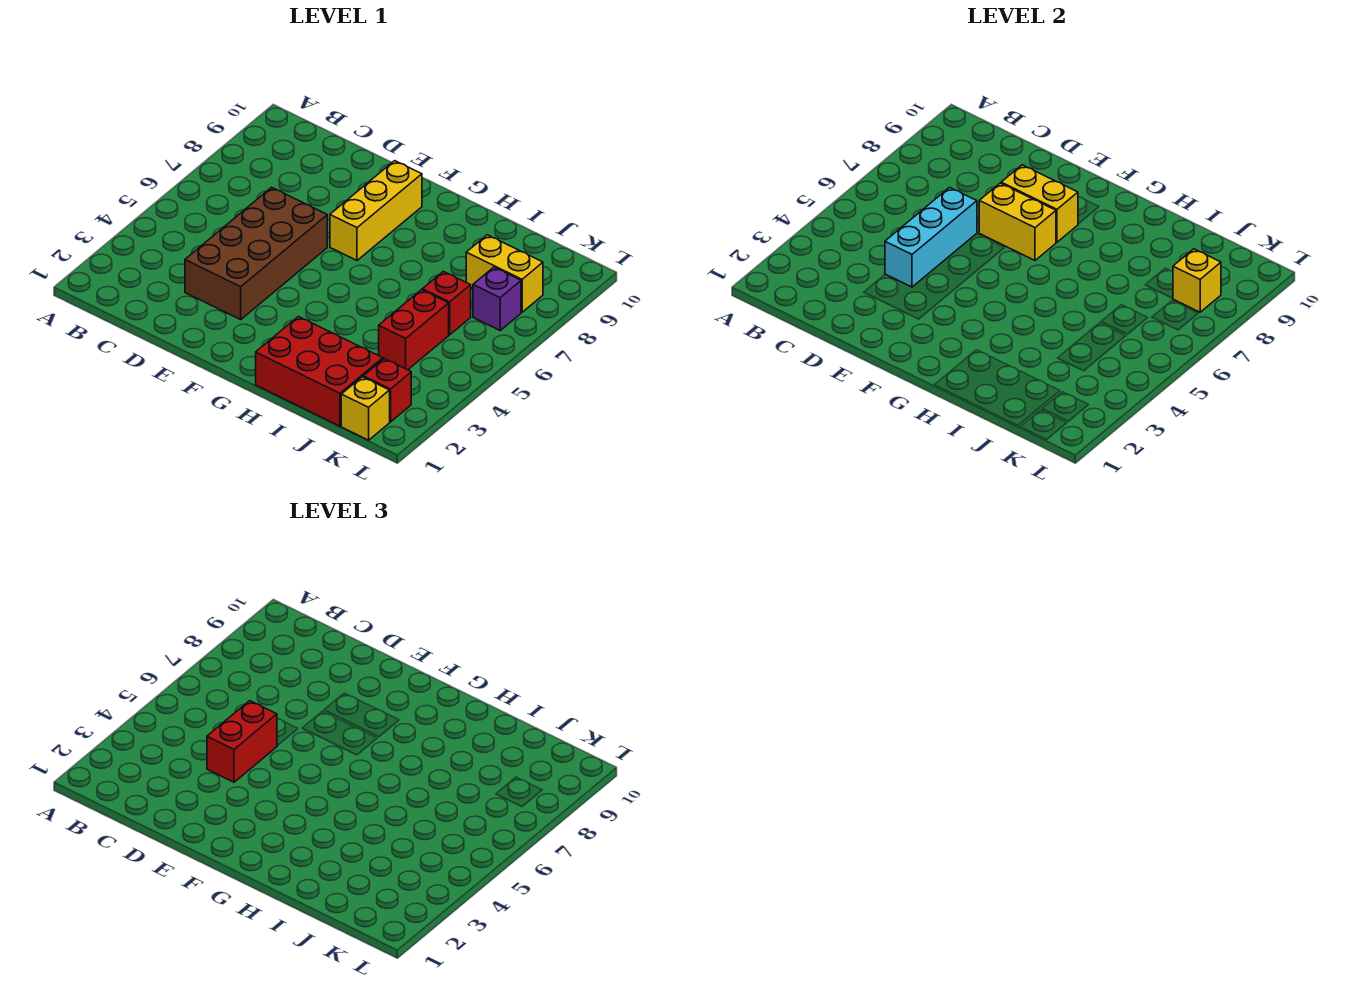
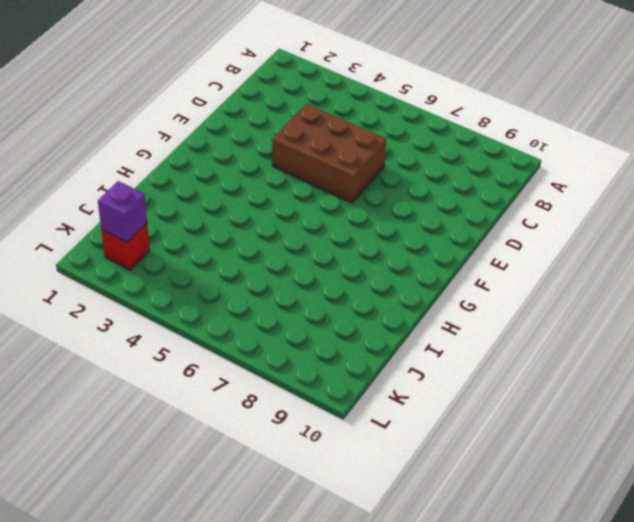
brown brick D4:E6 level 1 -> brown brick D3:E6 level 1
purple brick K2 level 2 -> purple brick K7 level 1
none -> yellow brick F7:F9 level 1
none -> red brick H1:J2 level 1
none -> red brick J4:J5 level 1

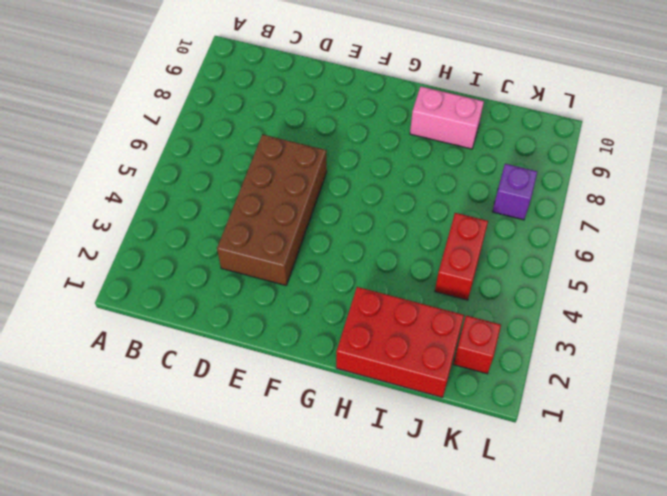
pink brick H9:I9 level 1 -> none
none -> yellow brick F7:F9 level 1
none -> red brick J6 level 1
none -> yellow brick J8:K8 level 1

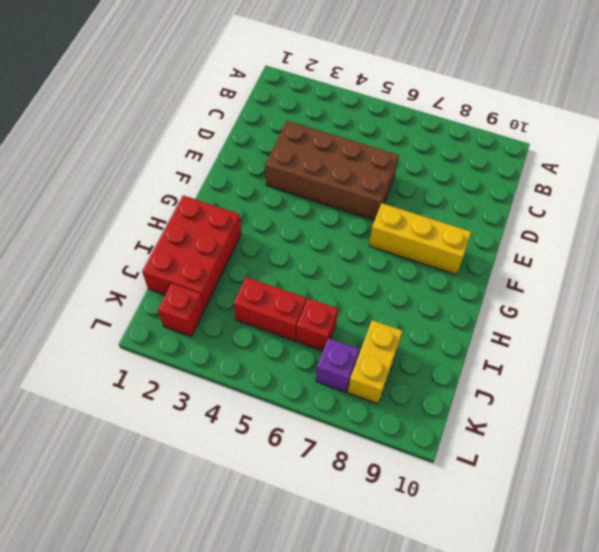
none -> yellow brick K1 level 1
none -> cyan brick D4:D6 level 2
none -> yellow brick E7:F7 level 2

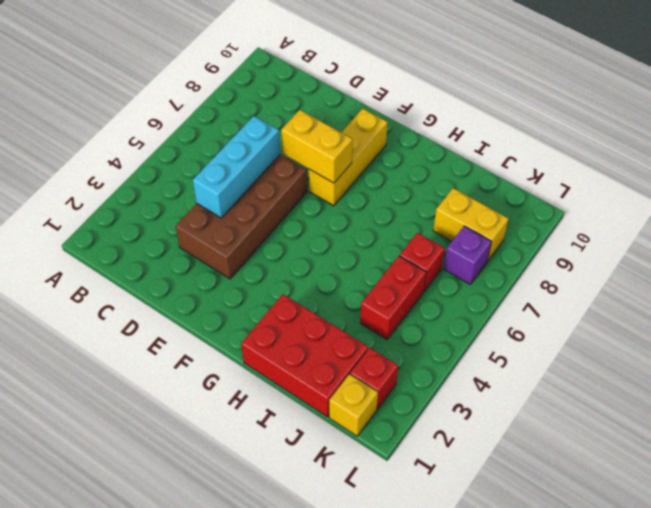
none -> yellow brick E8:F8 level 2
none -> yellow brick K8 level 2
none -> red brick D4:D5 level 3

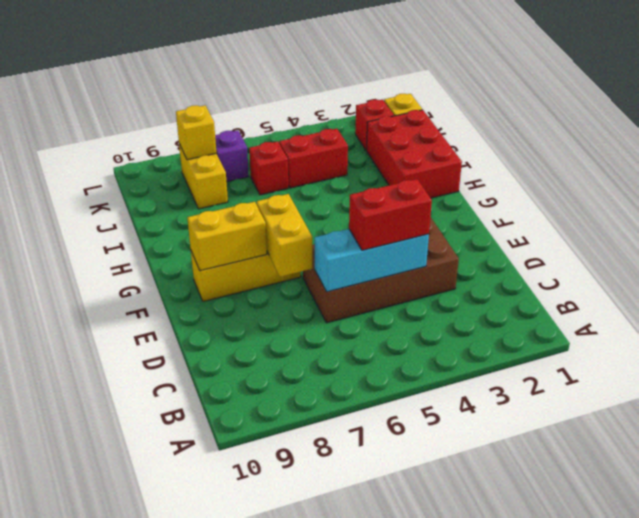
yellow brick F8:F9 level 2 -> yellow brick E8:F8 level 2

